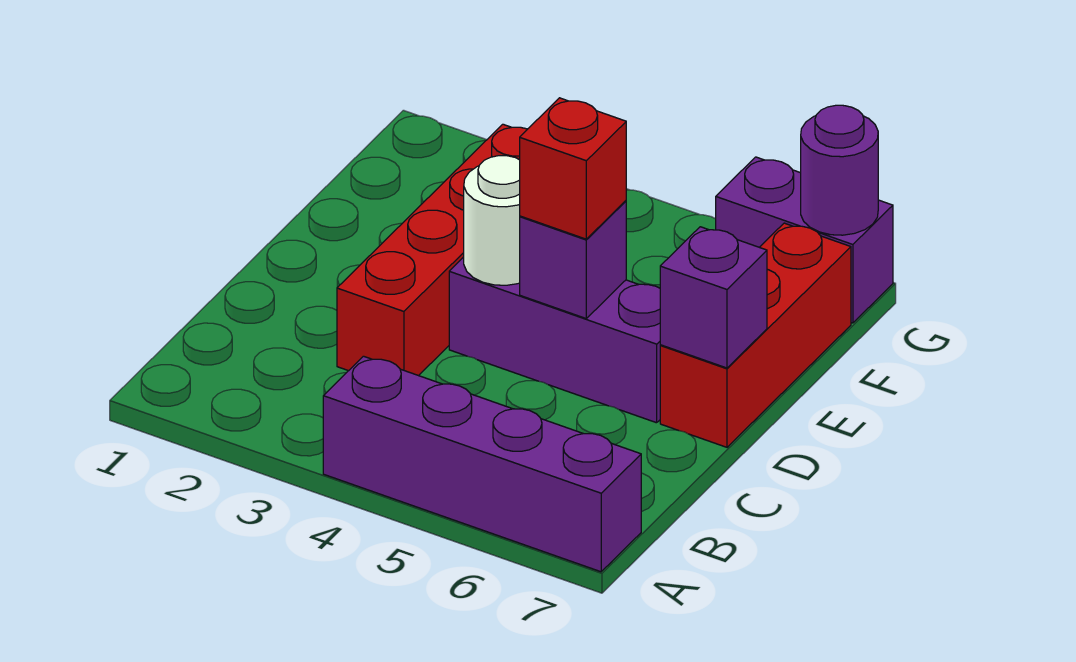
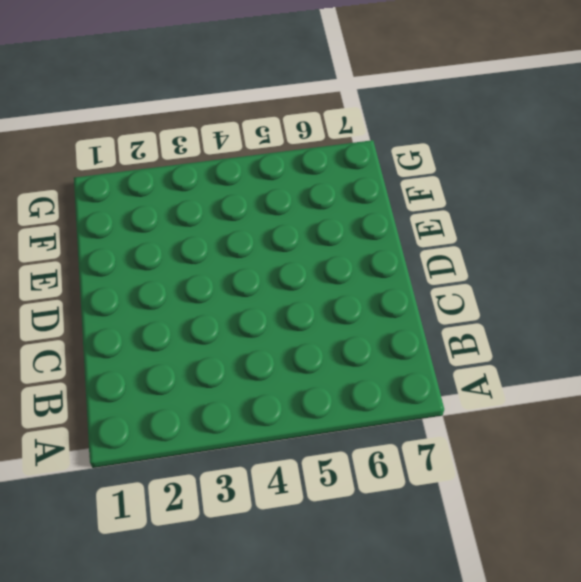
none -> purple brick A4:A7 level 1
none -> red brick C3:F3 level 1

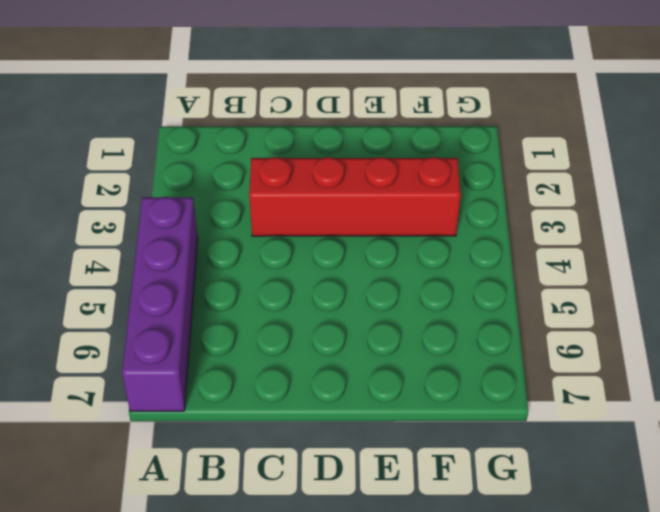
none -> purple brick D4:D6 level 1
none -> red brick D7:F7 level 1

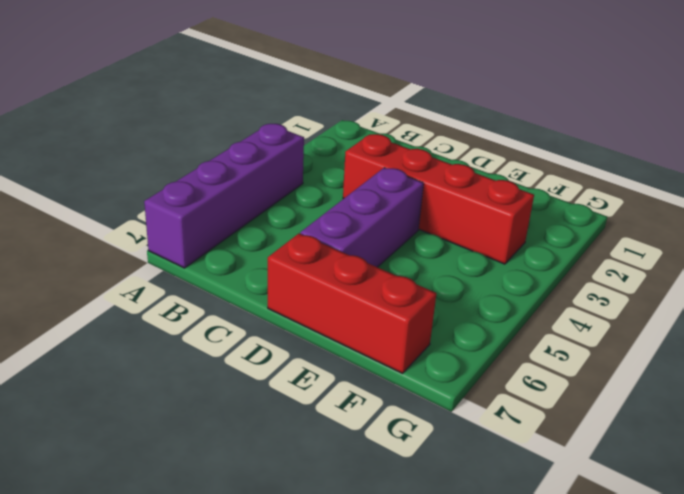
none -> purple brick G6:G7 level 1
none -> white round brick D4 level 2

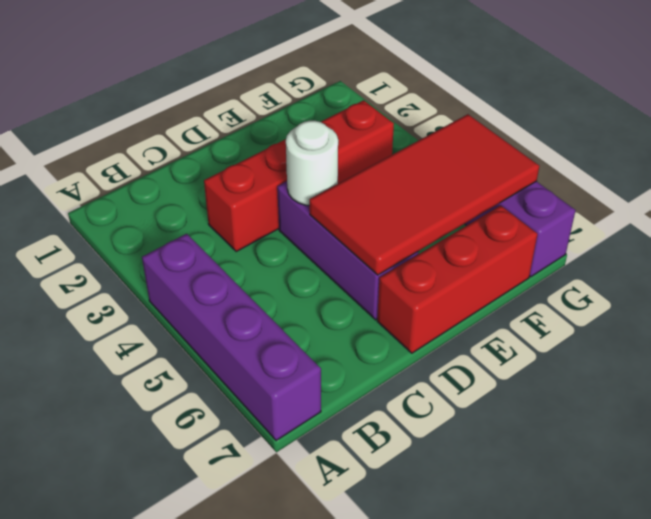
red tile D5:G6 level 2 -> purple brick D5 level 2
none -> purple brick D7 level 2
none -> purple round brick G7 level 2

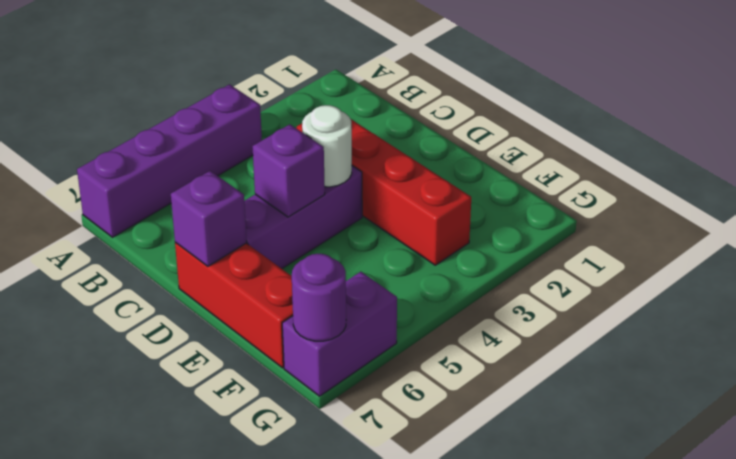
none -> red brick D5 level 3

